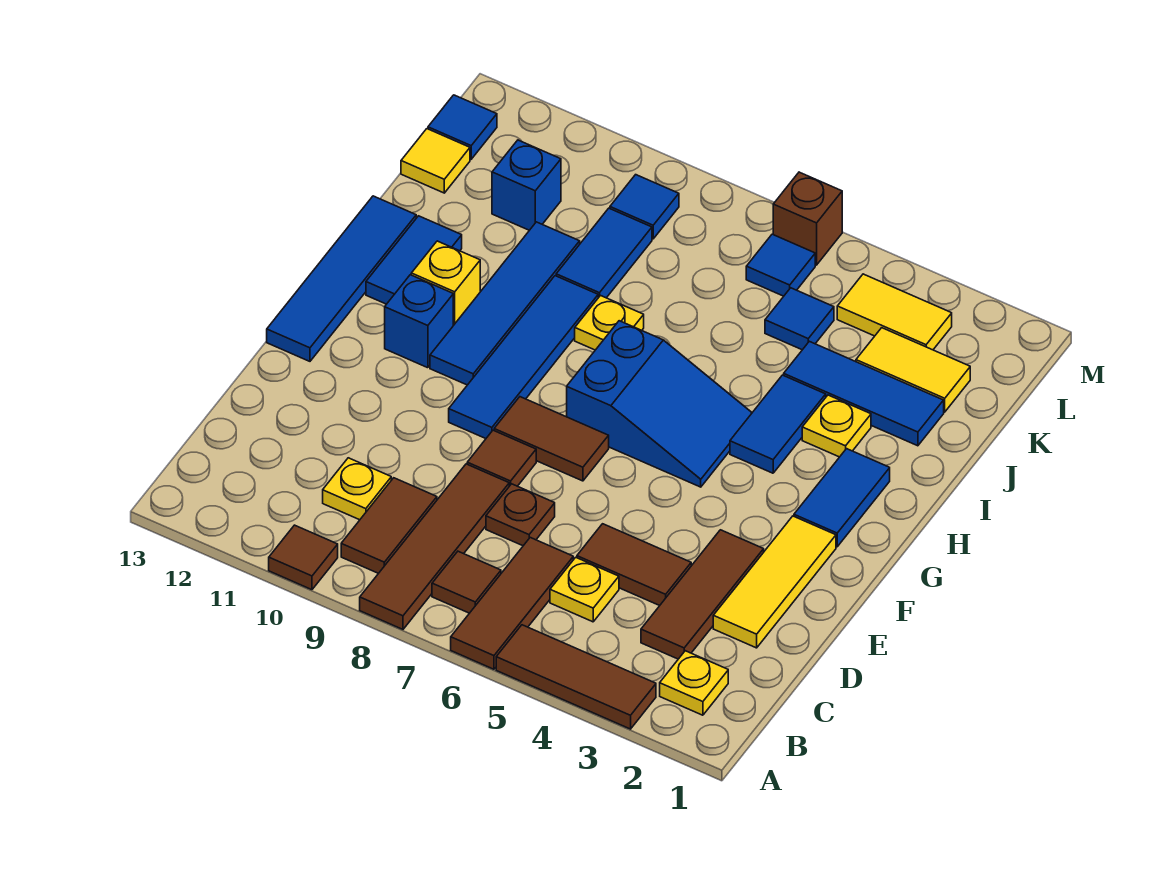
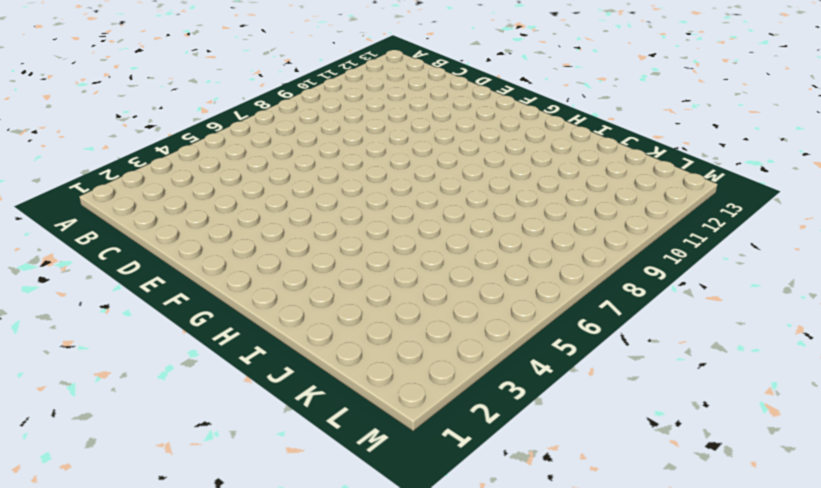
none -> brown tile A3:A5 level 1
none -> brown tile A6:C6 level 1
none -> brown tile A8:D8 level 1
none -> brown tile A10 level 1

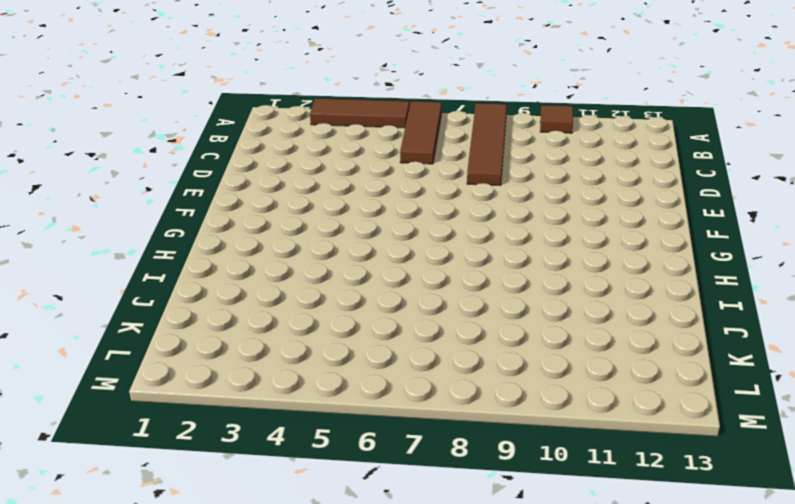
none -> yellow plate B2 level 1
none -> brown tile B7 level 1
none -> brown tile B9:C9 level 1
none -> brown tile C3:E3 level 1

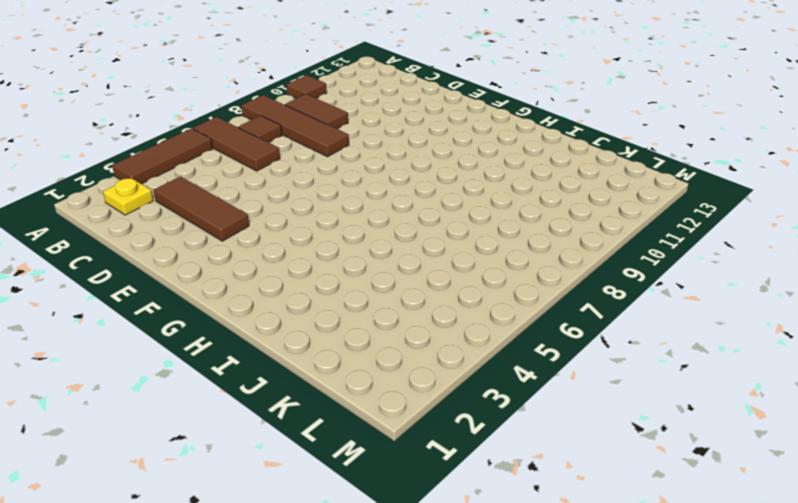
none -> yellow plate C5 level 1
none -> yellow plate C10 level 1
none -> yellow tile D2:F2 level 1
none -> brown tile D4:D5 level 1

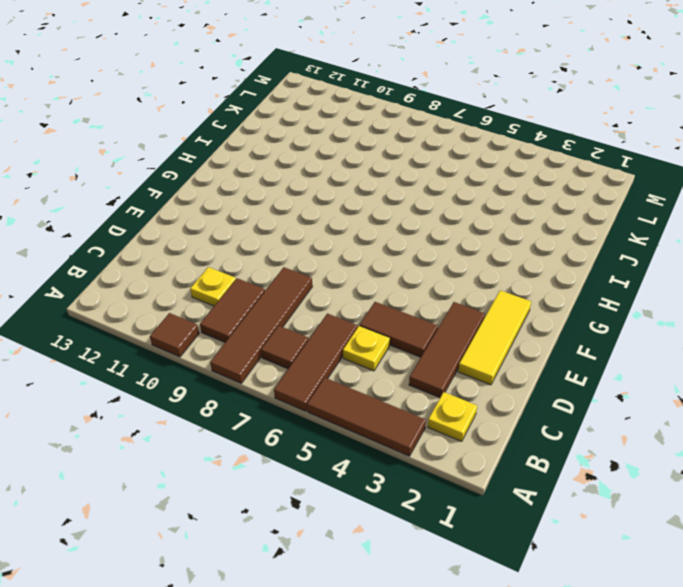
none -> brown plate D7 level 1
none -> brown tile E8 level 1
none -> brown tile F7:F8 level 1
none -> blue tile F9:I9 level 1

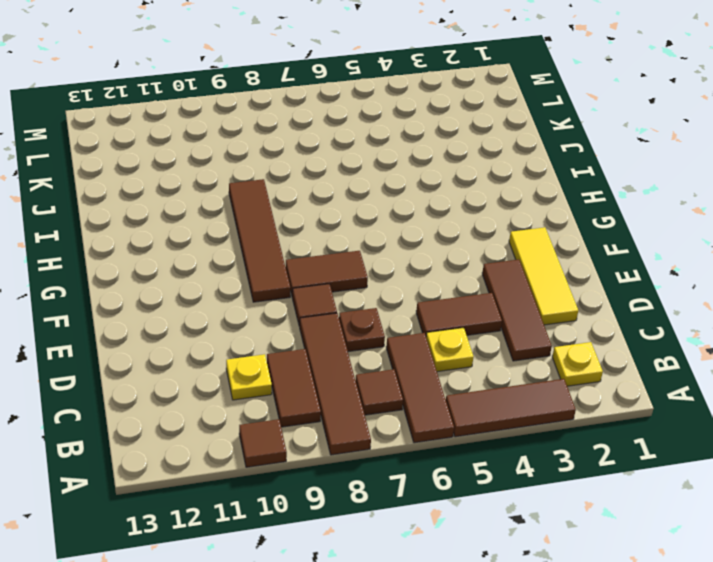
brown tile F9:I9 level 1 -> blue tile F9:I9 level 1
none -> blue tile F13:I13 level 1
none -> blue tile G2:H2 level 1
none -> blue slope G5:H7 level 1 top 7
none -> blue tile G10:J10 level 1

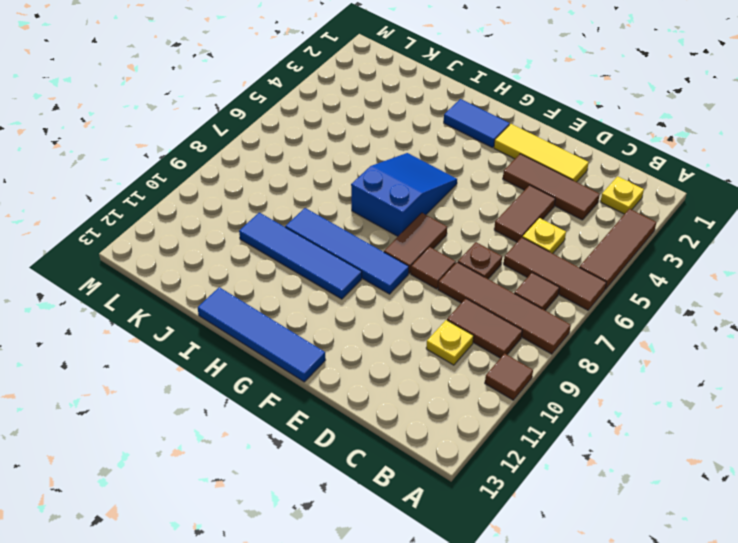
none -> blue brick G11 level 1
none -> blue tile H4:I4 level 1
none -> yellow brick H11 level 1
none -> blue tile H12:I12 level 1

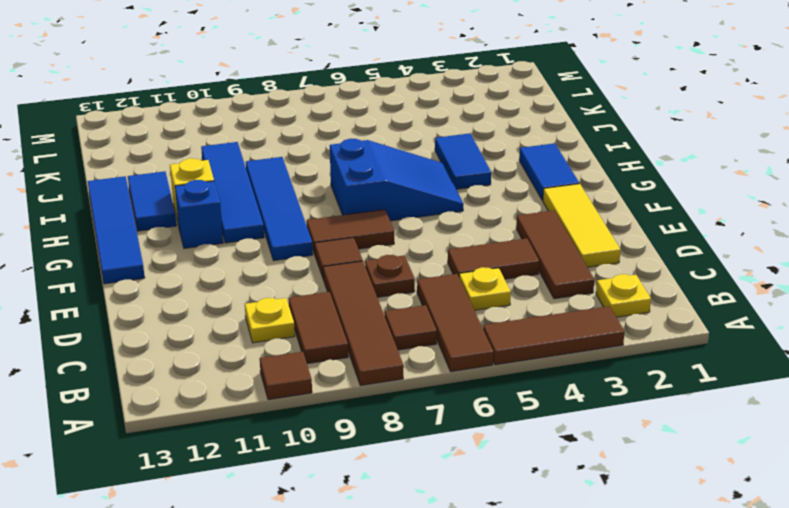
none -> yellow plate I3 level 1
none -> yellow plate I8 level 1
none -> blue tile J2:J4 level 1
none -> blue tile J9:K9 level 1

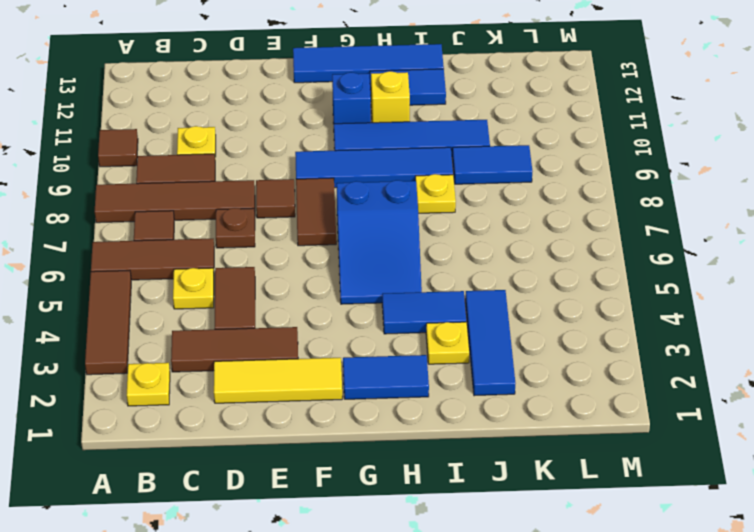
none -> yellow tile K2:K3 level 1
none -> blue tile K5 level 1
none -> blue brick K11 level 1
none -> yellow tile K13 level 1

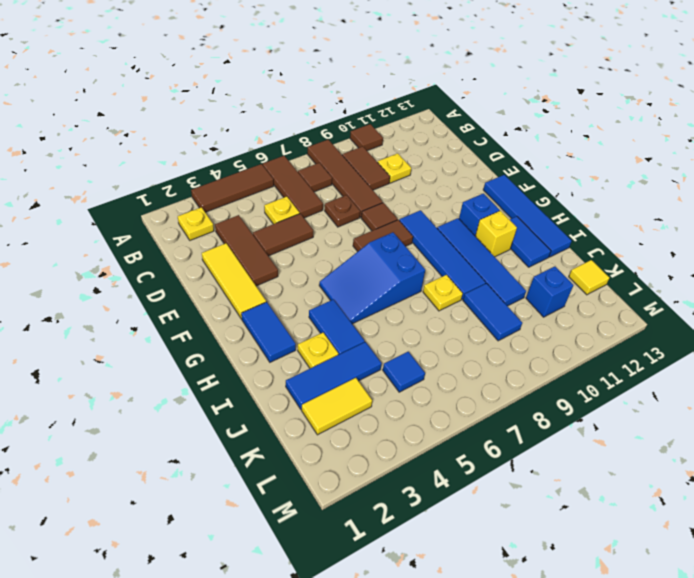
none -> yellow tile L3:L4 level 1
none -> blue tile L6 level 1
none -> blue tile L9 level 1
none -> blue tile L13 level 1

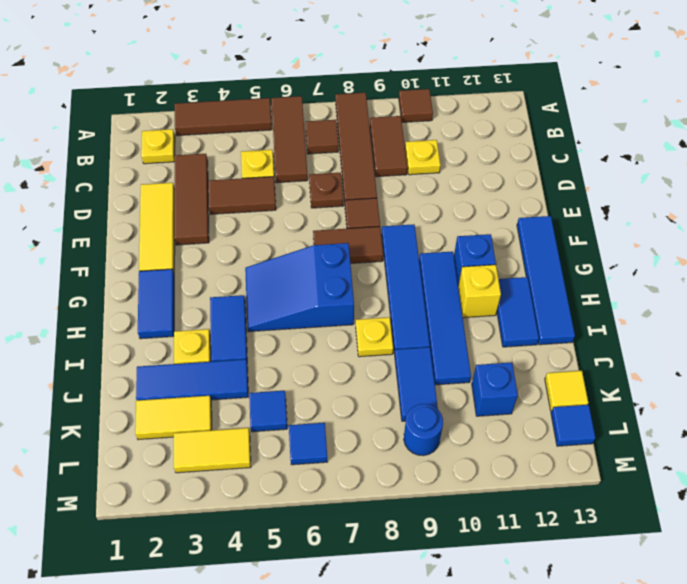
blue round brick L9 level 1 -> blue tile L9 level 1
none -> brown brick M6 level 1

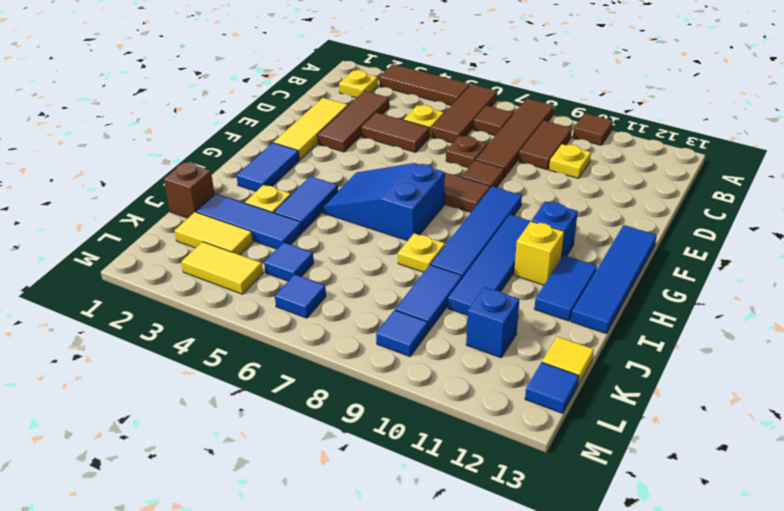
brown brick J1 level 1 -> brown brick M6 level 1

